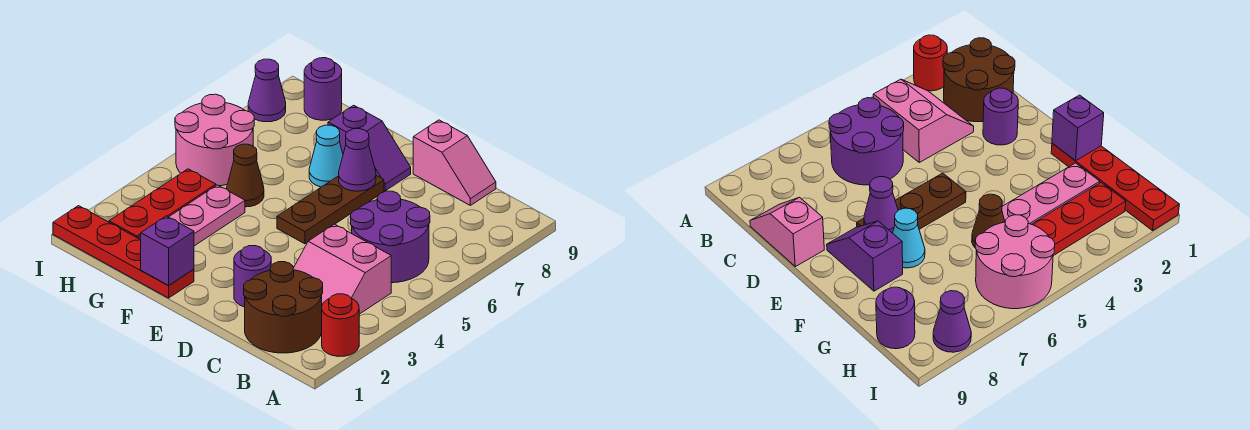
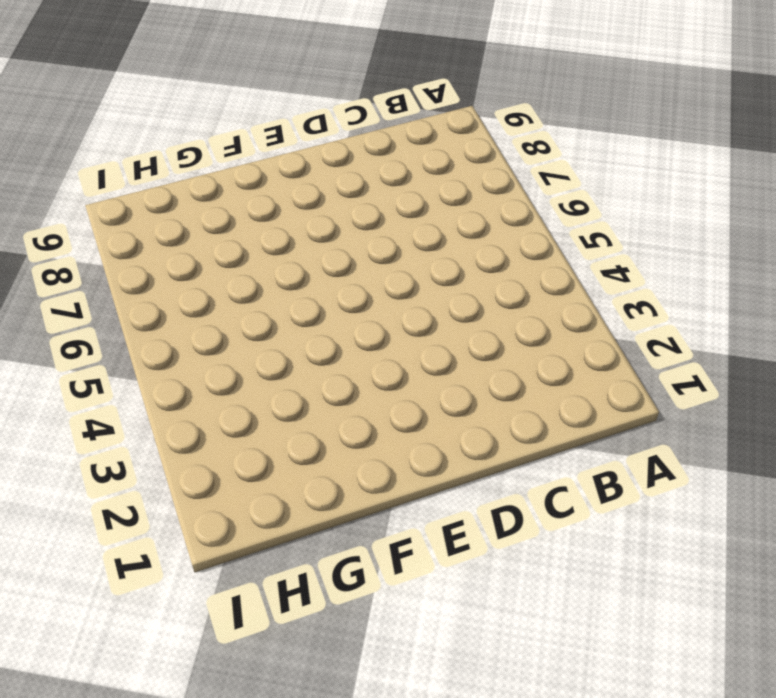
none -> red round brick A2 level 1
none -> brown round brick B1:C2 level 1
none -> pink slope B3:C4 level 1 top 4

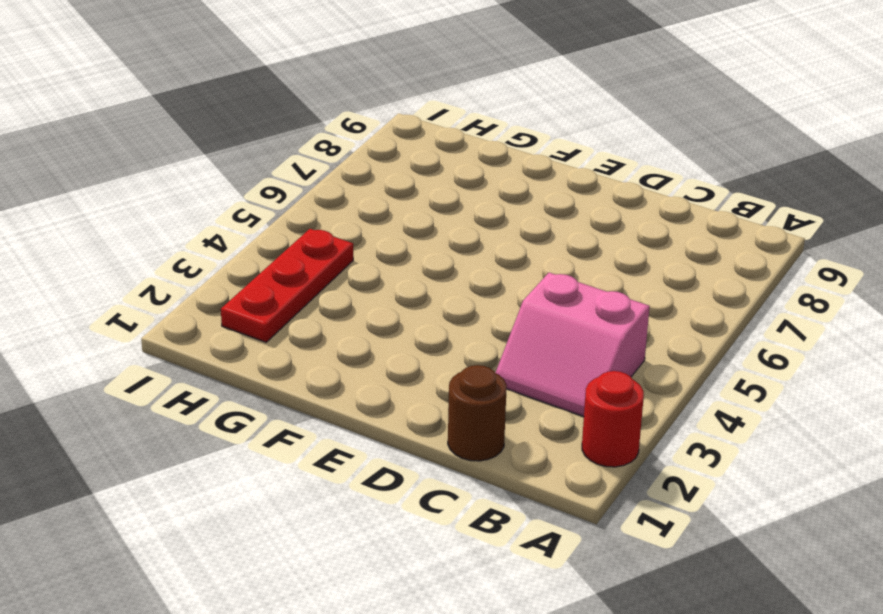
brown round brick C1 level 1 -> brown round brick B1:C2 level 1
none -> purple round brick B5:C6 level 1
none -> pink slope C9:D9 level 1 top D
none -> purple round brick D2 level 1

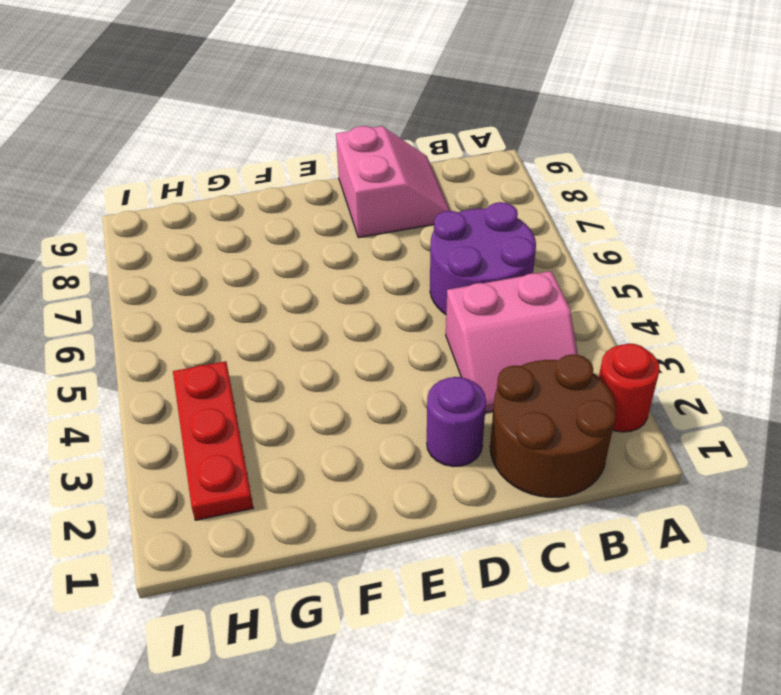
pink slope C8:D9 level 1 top D -> pink slope C9:D9 level 1 top D
none -> brown plate E5:E7 level 1
none -> purple slope E8:F8 level 1 top F
none -> red plate F1:I1 level 1

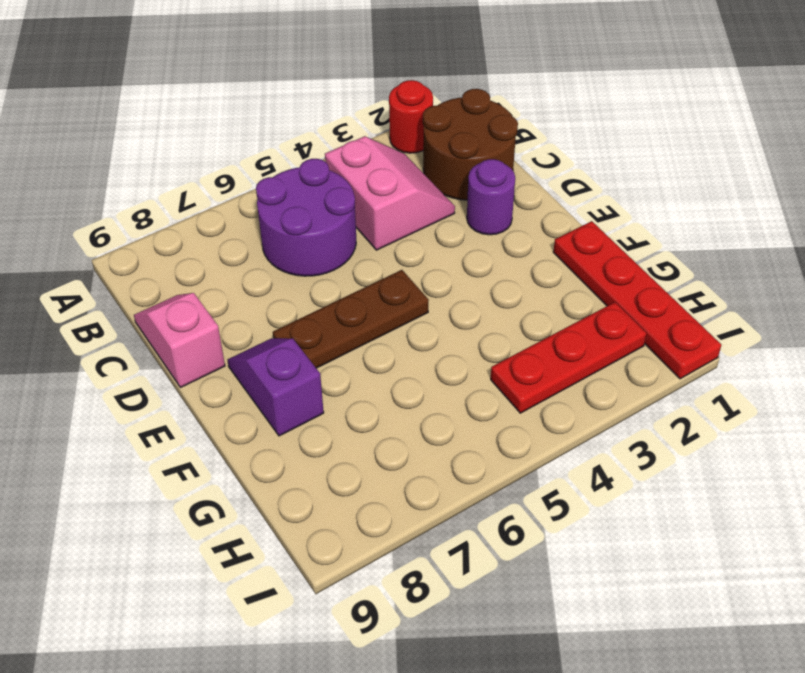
none -> cyan cone F7 level 1
none -> pink plate G2:G4 level 1
none -> brown cone G5 level 1

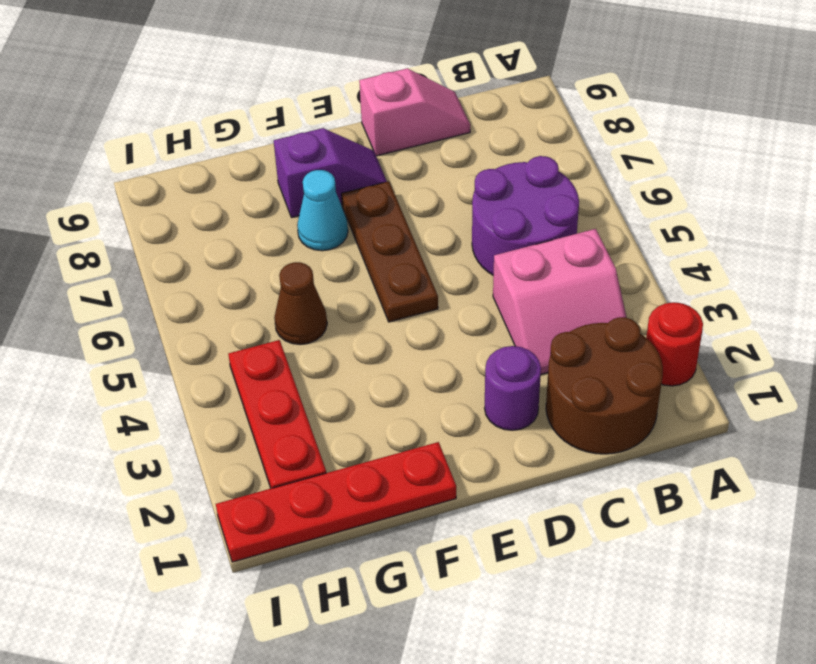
none -> pink plate G2:G4 level 1
none -> pink round brick H5:I6 level 1
none -> purple round brick H9 level 1

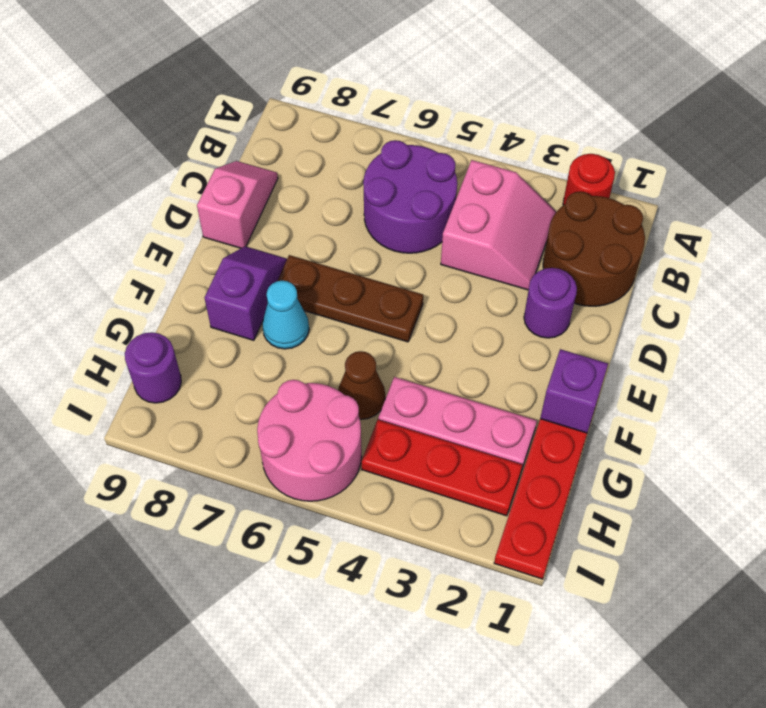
none -> purple cone I8 level 1
none -> purple cone E7 level 2

